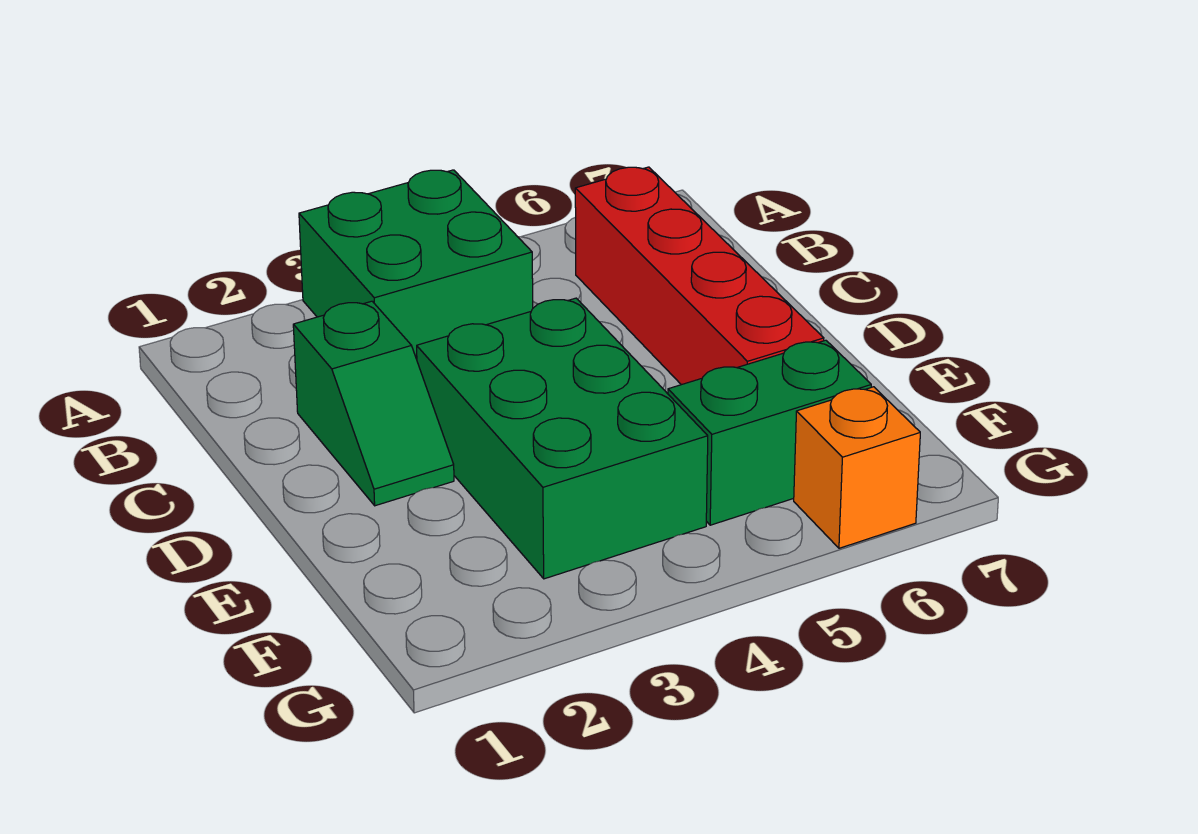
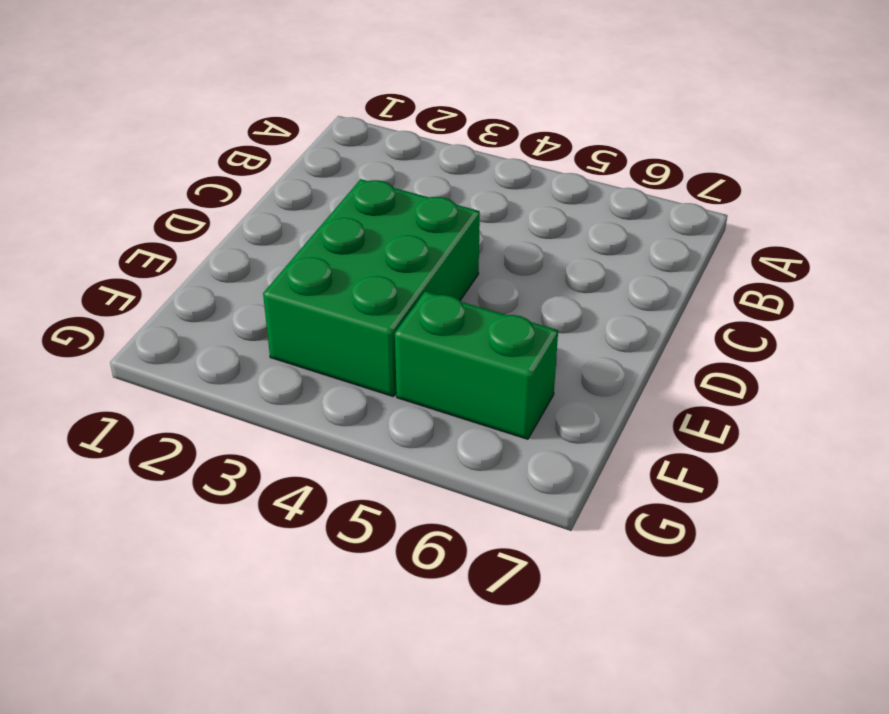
none -> green brick A3:B4 level 1
none -> red brick B6:E6 level 1

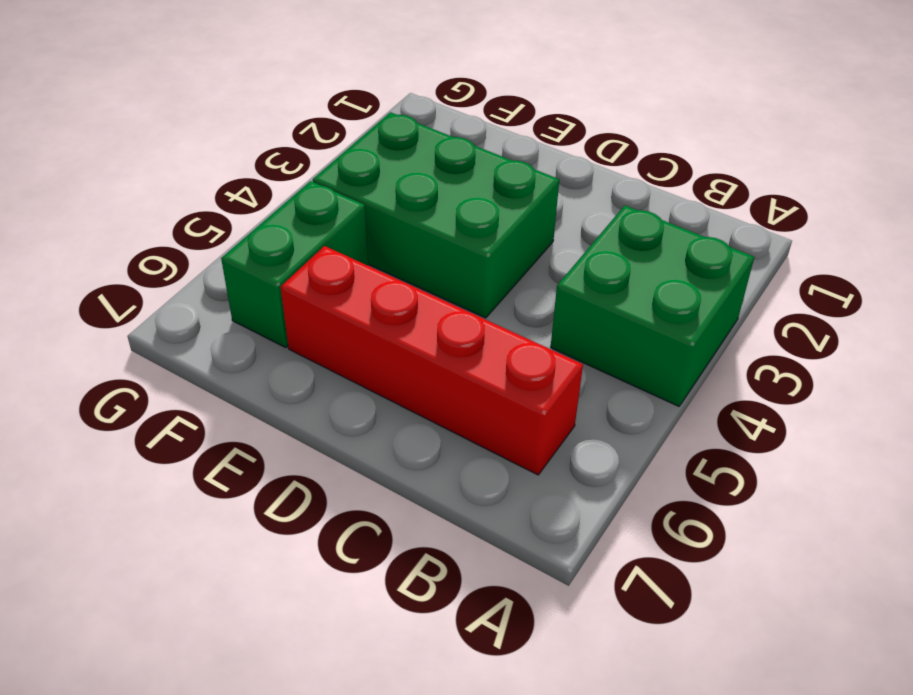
none -> green slope C2:D2 level 1 top C
none -> orange brick G6 level 1

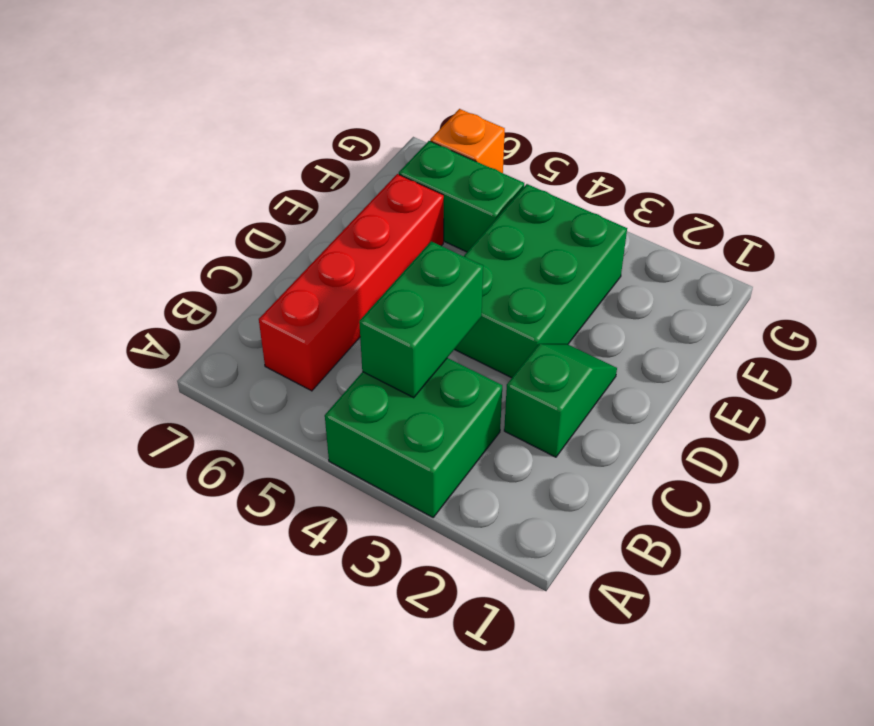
green brick B4:C4 level 2 -> none

